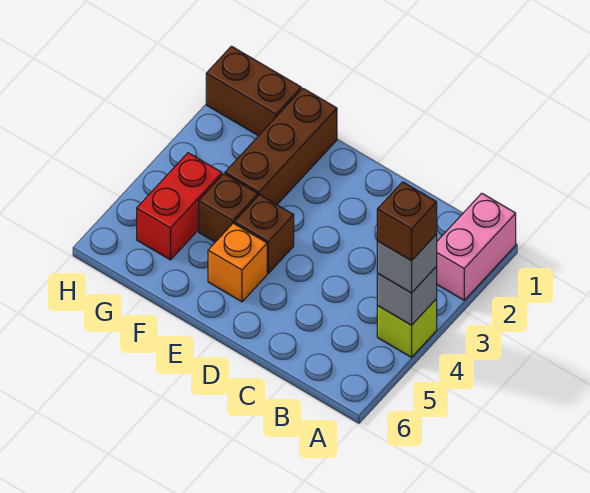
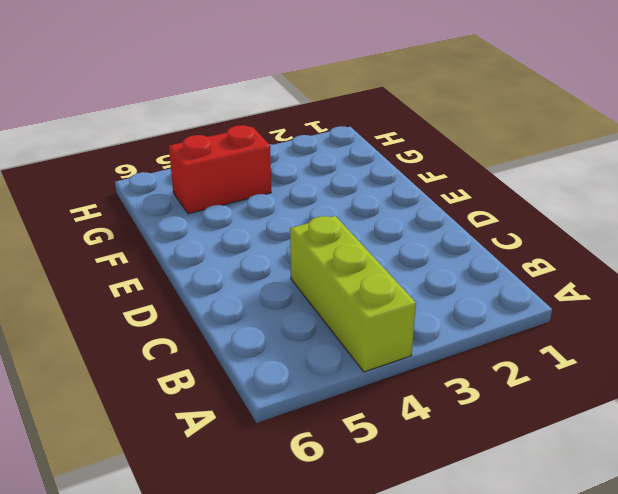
lime brick A4:C4 level 1 -> lime brick A4 level 1
none -> pink brick A1:A2 level 1
none -> brown brick E4 level 1

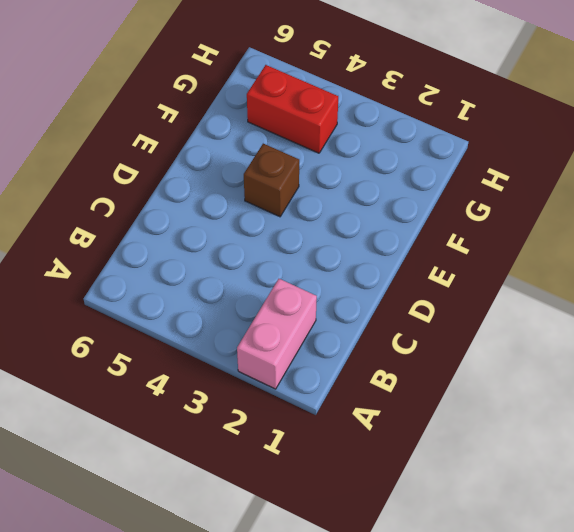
pink brick A2:B2 level 1 -> pink brick A1:A2 level 1
none -> lime brick A4 level 1
none -> orange brick E5 level 1

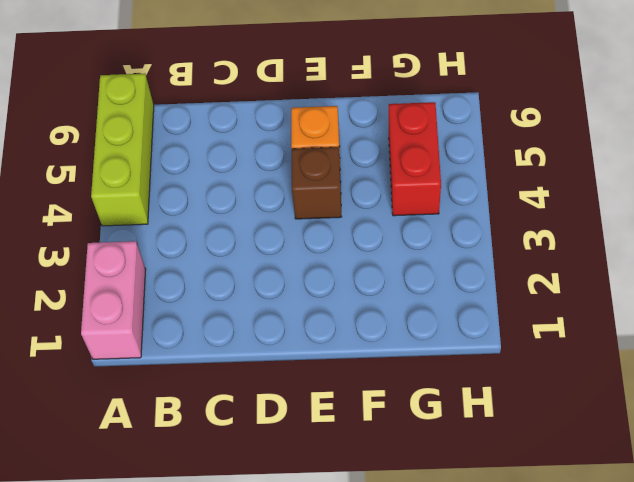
lime brick A4:A6 level 1 -> lime brick A4 level 1
none -> brown brick F1:F3 level 1
none -> brown brick F4 level 1

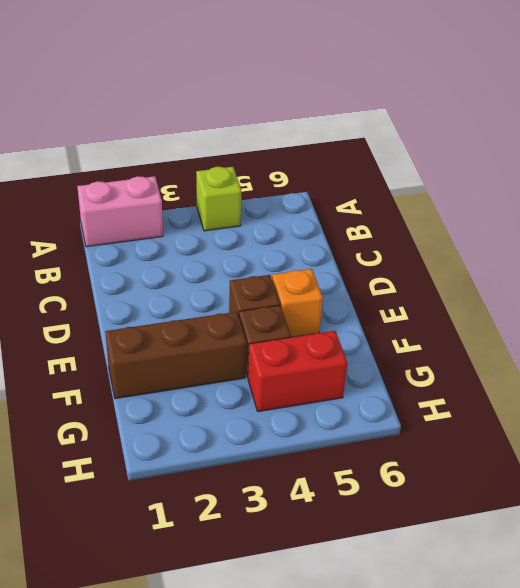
none -> brown brick G1:H1 level 1
none -> grey brick A4 level 2

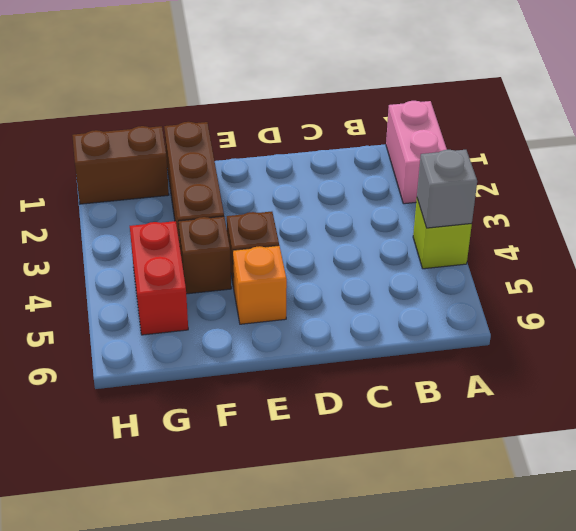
none -> grey brick A4 level 3
none -> brown brick A4 level 4

